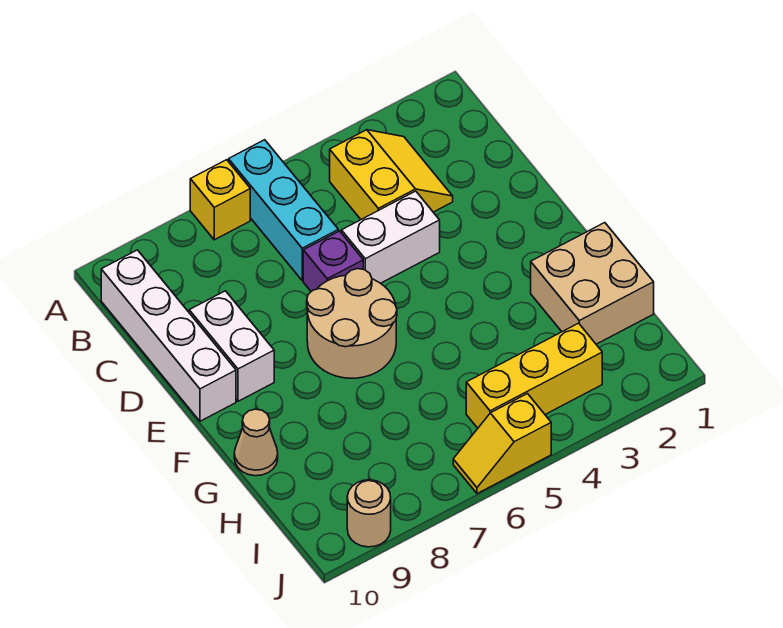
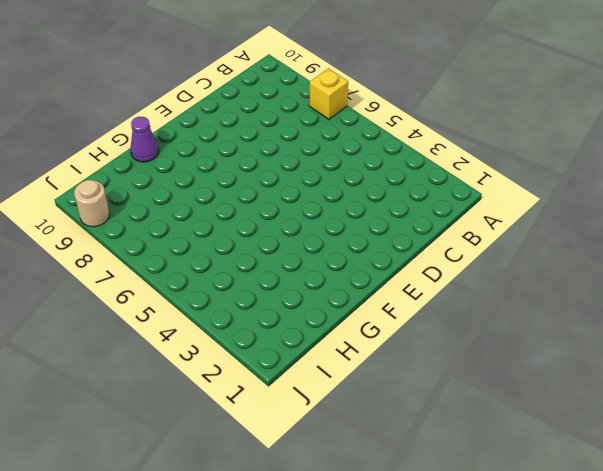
purple cone G10 level 1 -> tan cone G10 level 1
none -> cyan brick A6:C6 level 1
none -> yellow slope B3:C4 level 1 top 4
none -> white brick B10:E10 level 1

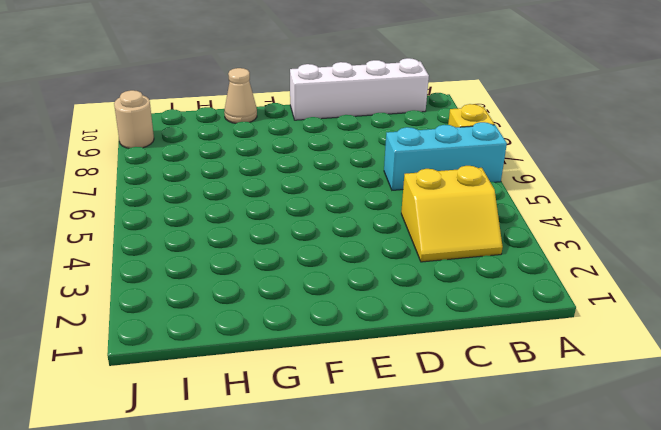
none -> white brick D4:D5 level 1
none -> purple brick D6 level 1
none -> white brick D9:E9 level 1

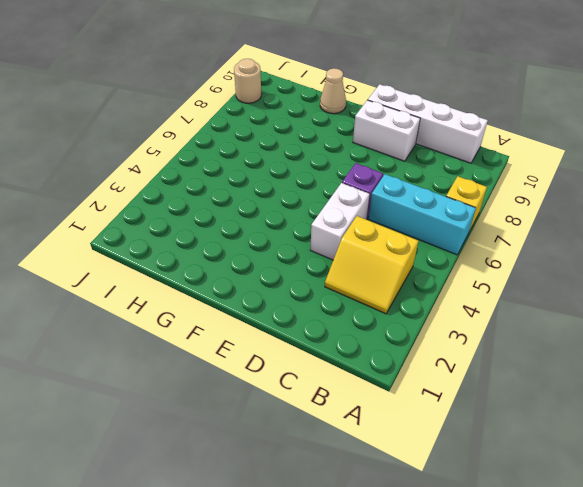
none -> tan round brick E6:F7 level 1
none -> tan brick G1:H2 level 1
none -> yellow brick I3:I5 level 1

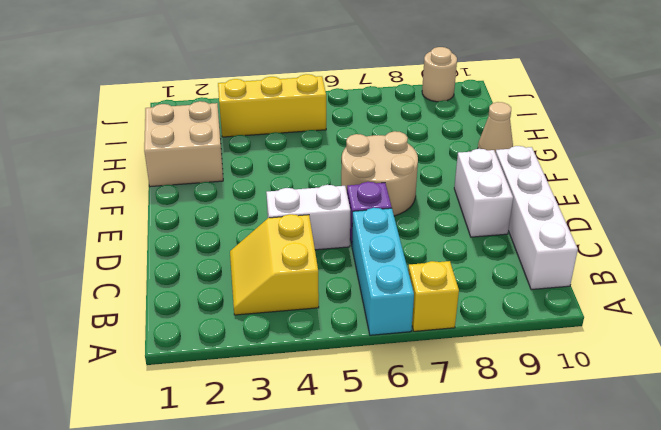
none -> yellow slope J5:J6 level 1 top 5

